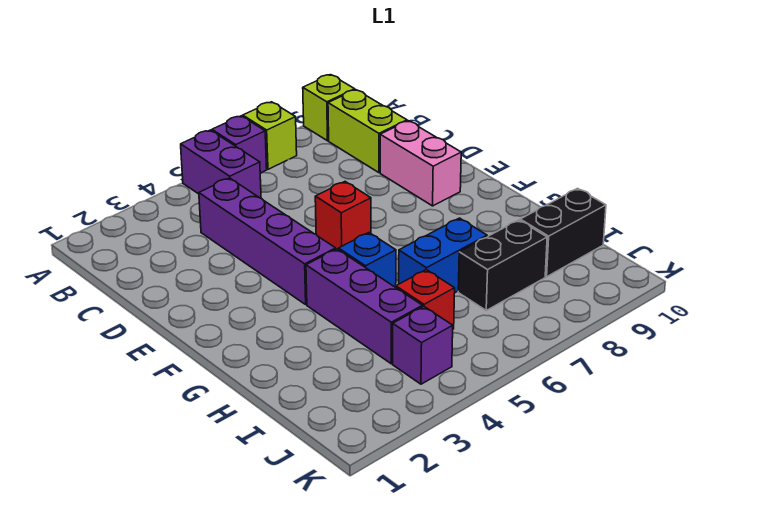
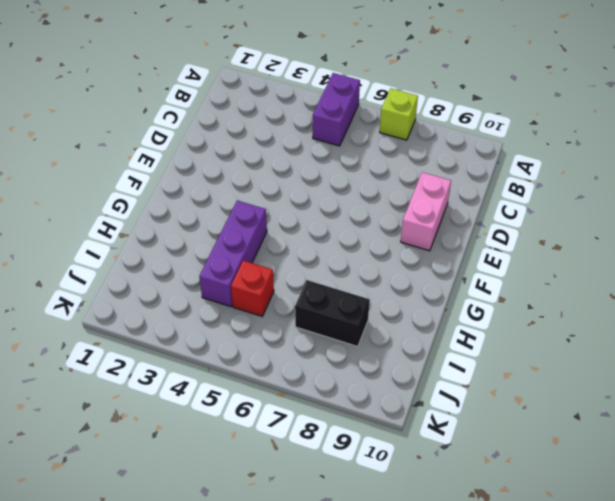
none -> purple brick A6 level 1
none -> lime brick A9 level 1
none -> lime brick B9:C9 level 1

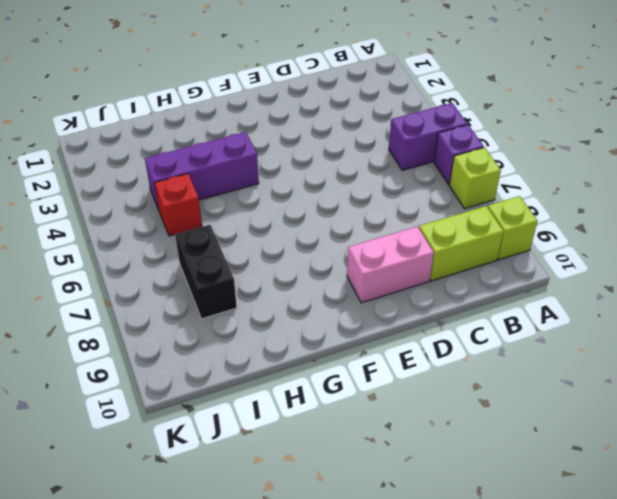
none -> purple brick C4:F4 level 1
none -> red brick E6 level 1
none -> blue brick G5 level 1

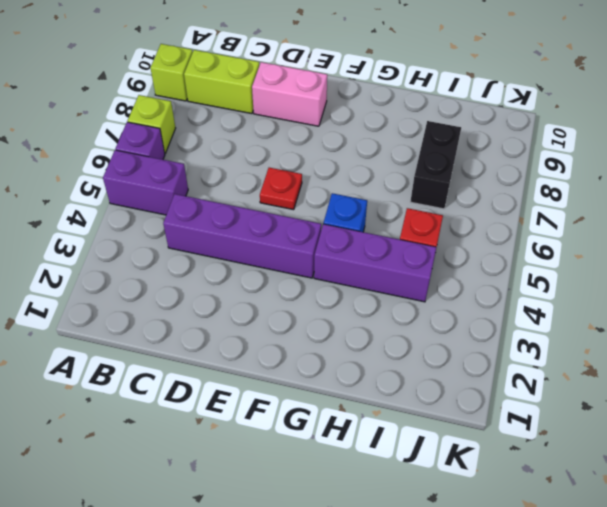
red plate E6 level 1 -> red brick E6 level 1
none -> blue brick H6:H7 level 1
none -> black brick I9:I10 level 1
none -> purple brick J4 level 1

